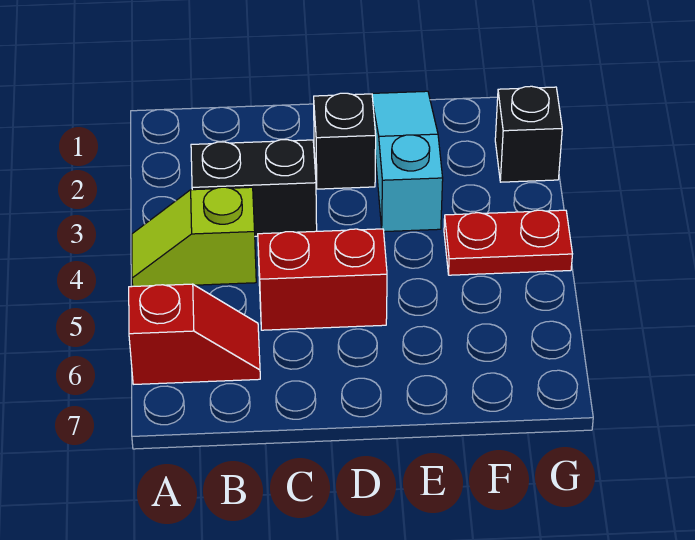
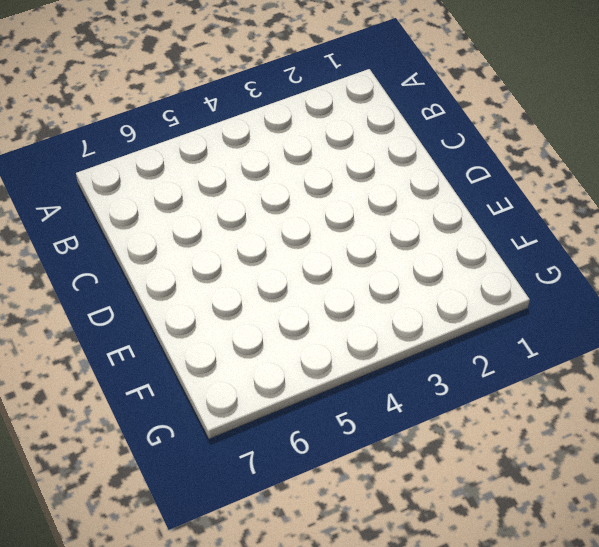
none -> lime slope A4:B4 level 1 top B
none -> red slope A6:B6 level 1 top A

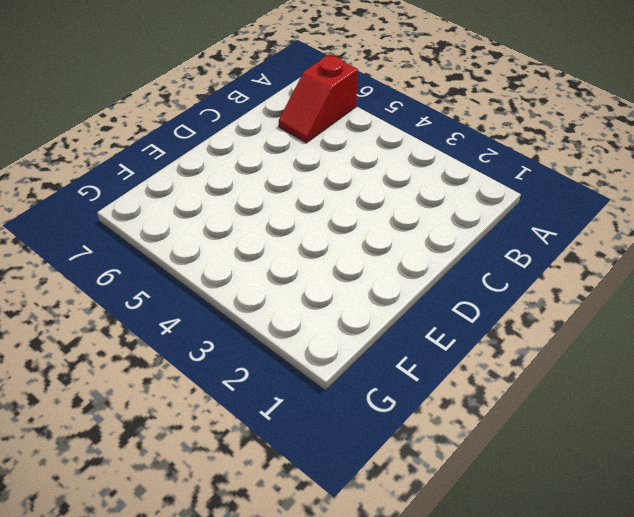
none -> lime slope A4:B4 level 1 top B
none -> black brick B3:C3 level 1

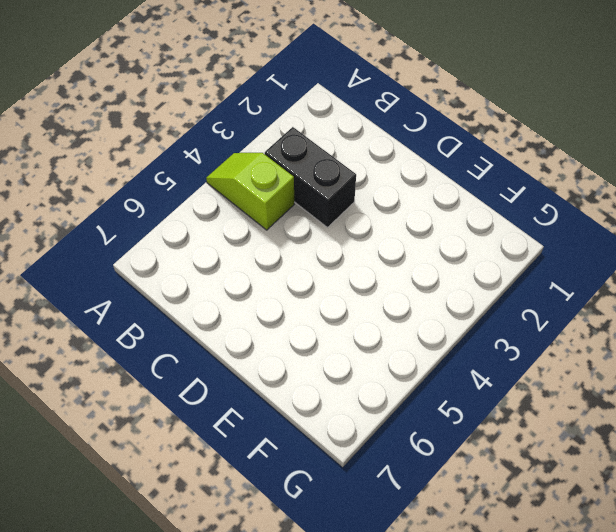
none -> red slope A6:B6 level 1 top A
none -> red brick C5:D5 level 1

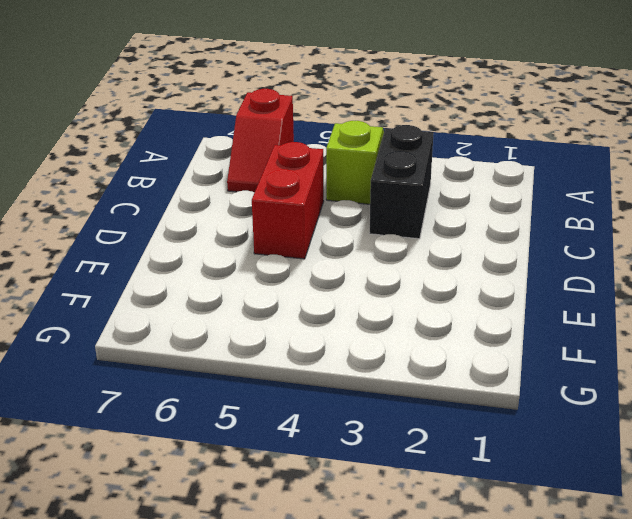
none -> black brick D2 level 1
none -> cyan slope E1:E3 level 1 top 3

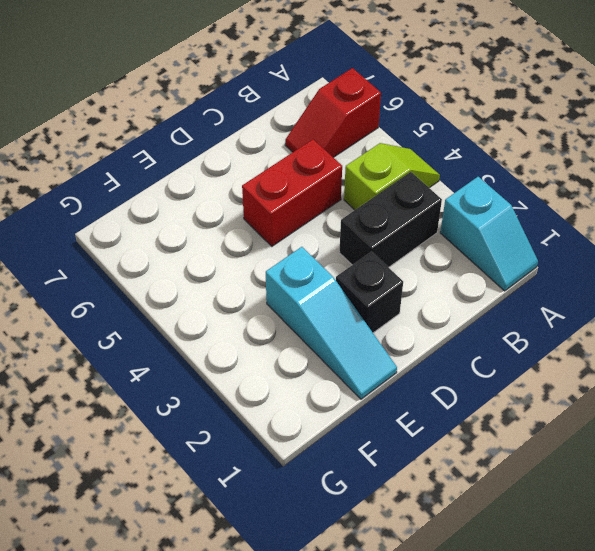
cyan slope A1:A2 level 1 top 2 -> none
none -> red plate F4:G4 level 1
none -> black brick G2 level 1

